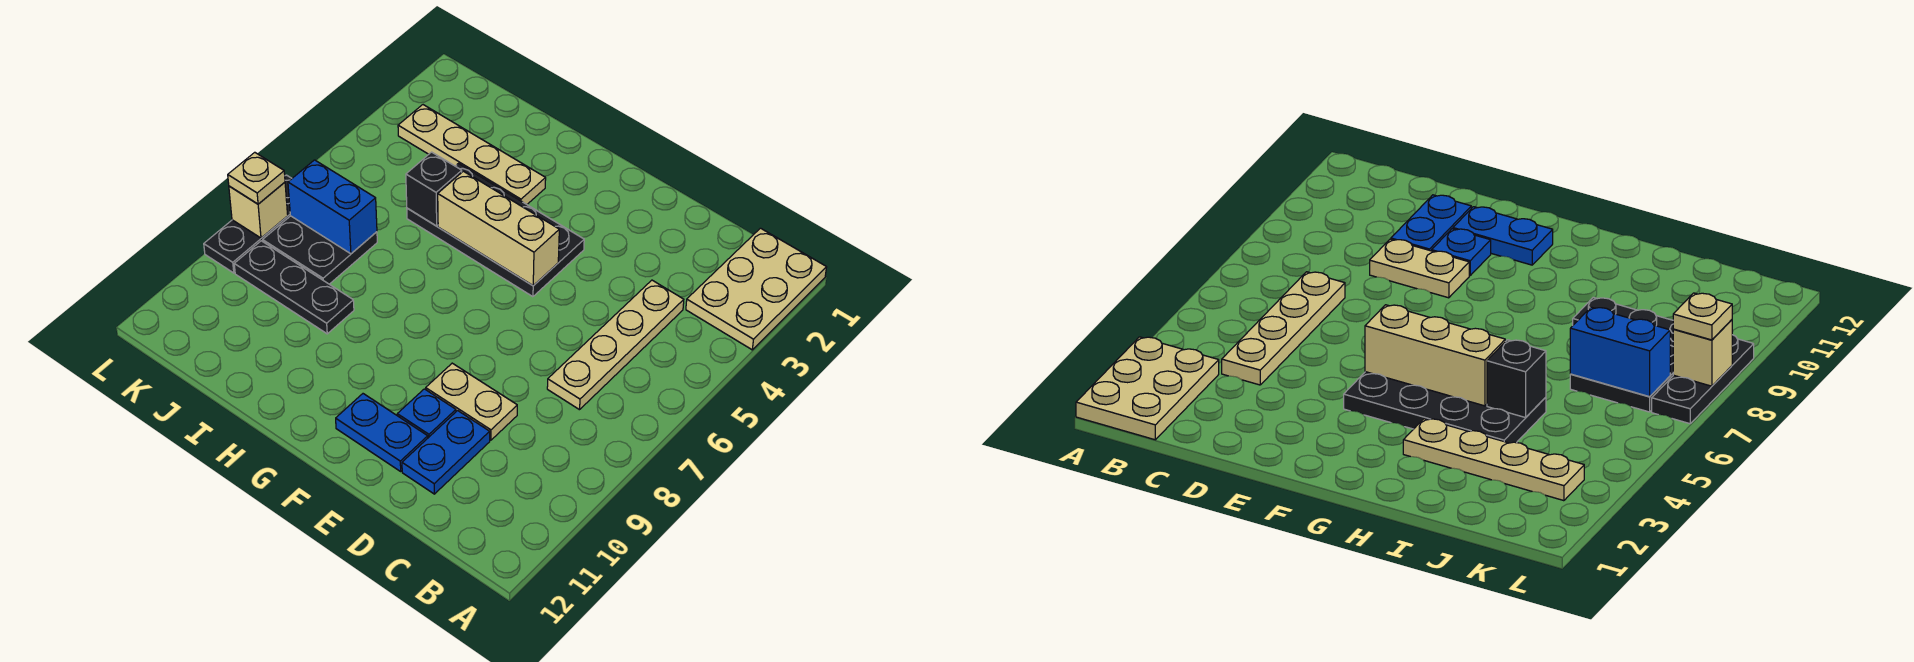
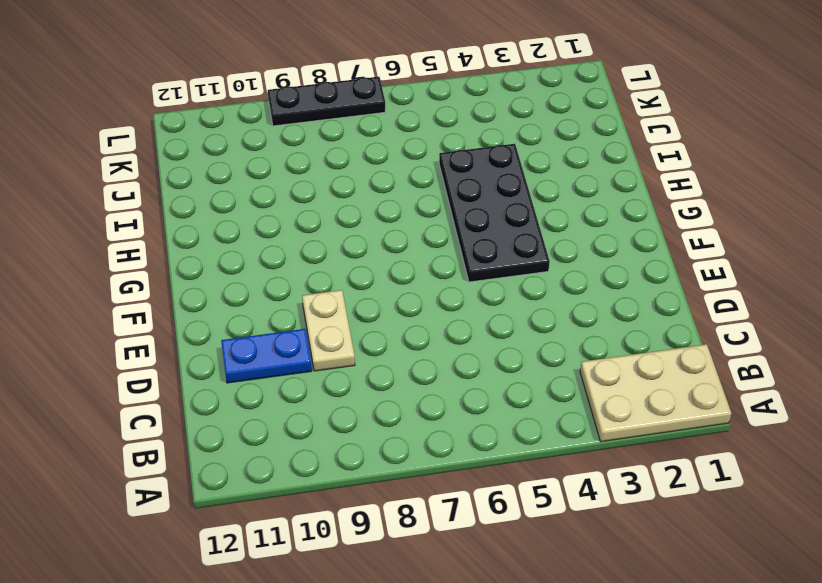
none -> tan plate C4:C7 level 1
none -> blue plate E10 level 1
none -> blue plate E11:F11 level 1

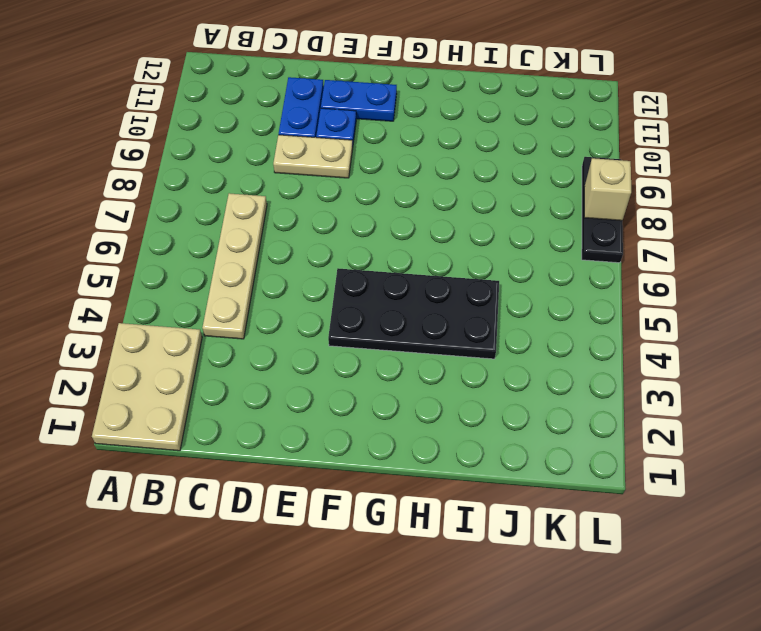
none -> tan plate H3:K3 level 1
none -> black plate I9:K9 level 1
none -> black plate J7:K8 level 1

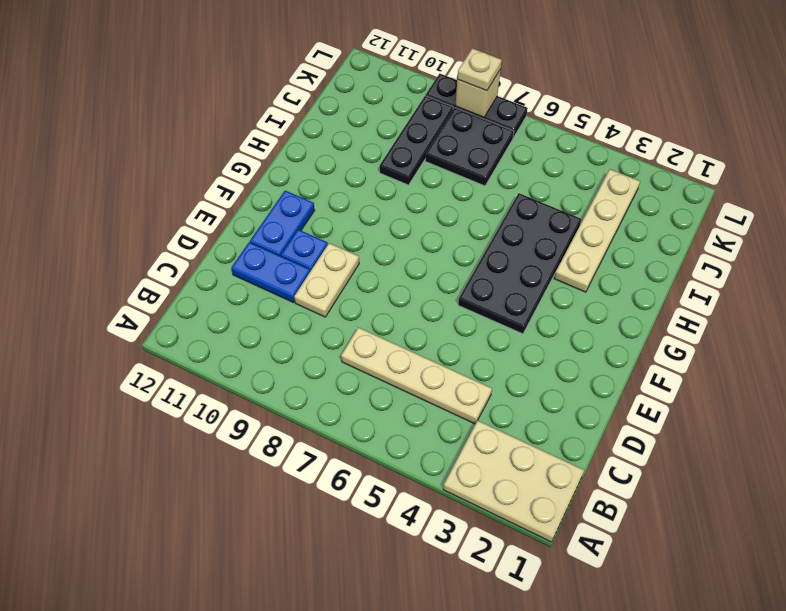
none -> tan brick F5:H5 level 2
none -> black brick I5 level 2
none -> blue brick J7:K7 level 2

